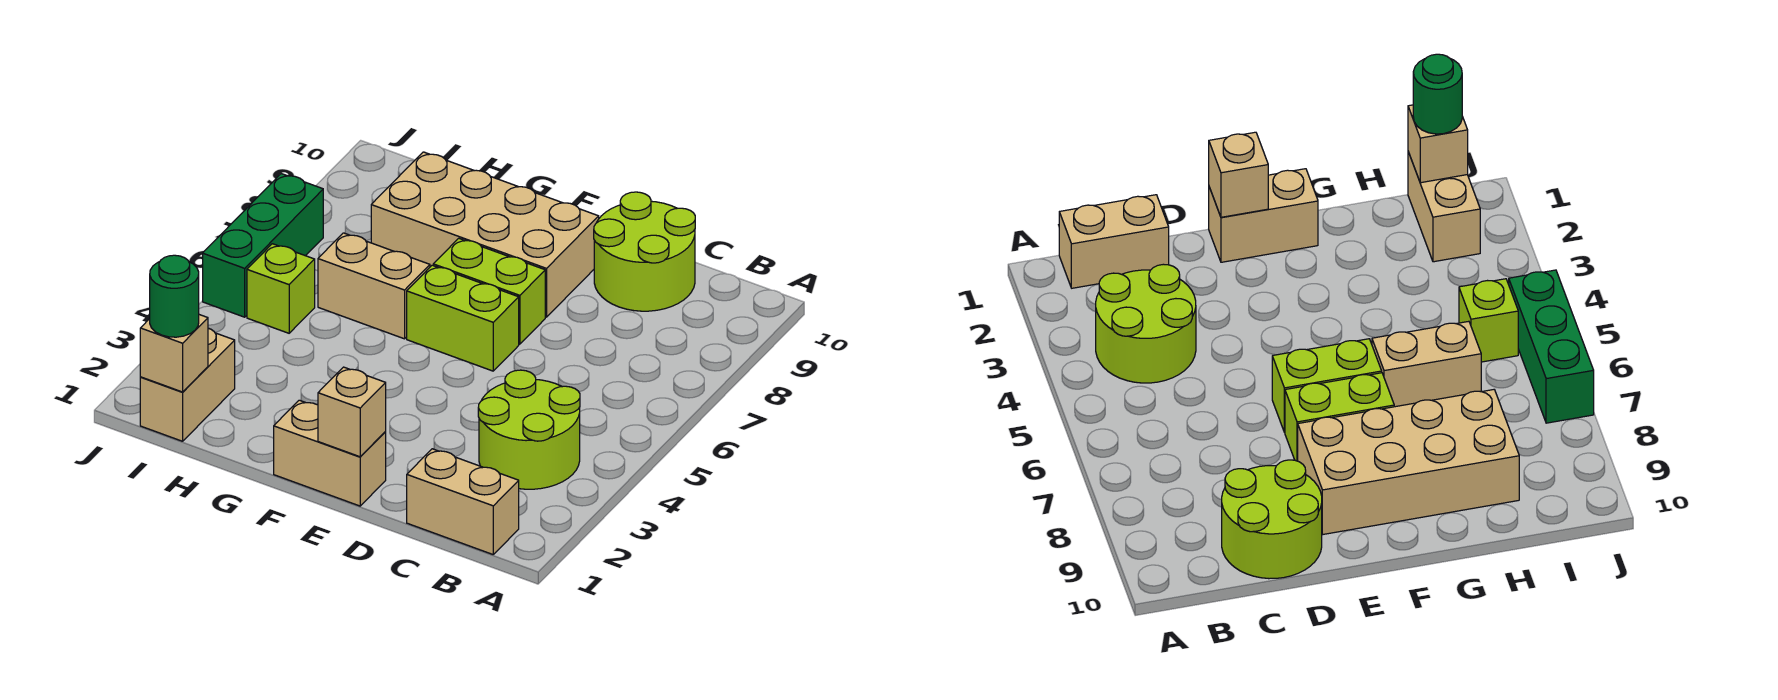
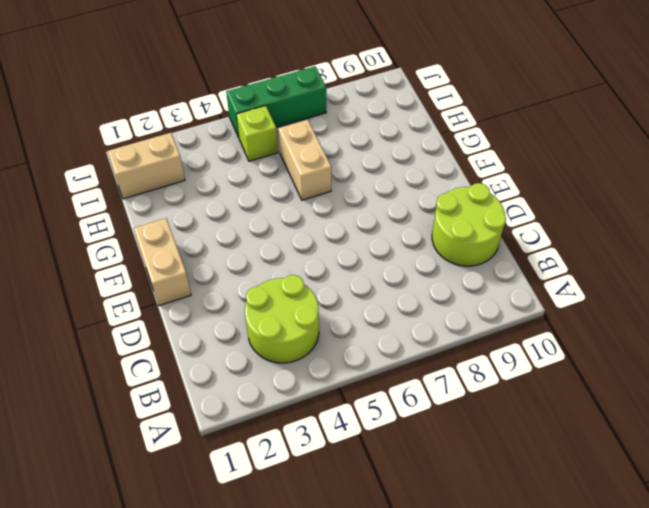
none -> tan brick B1:C1 level 1
none -> lime brick E6:F6 level 1
none -> lime brick E7:F7 level 1

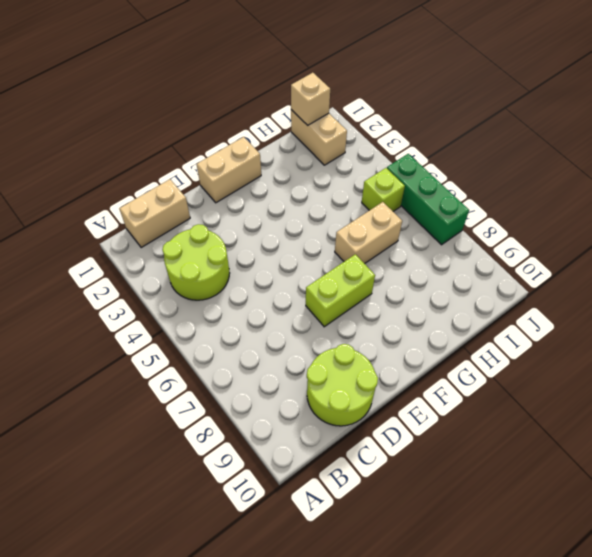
none -> lime brick E6:F6 level 1
none -> tan brick E8:H9 level 1
none -> tan brick E1 level 2

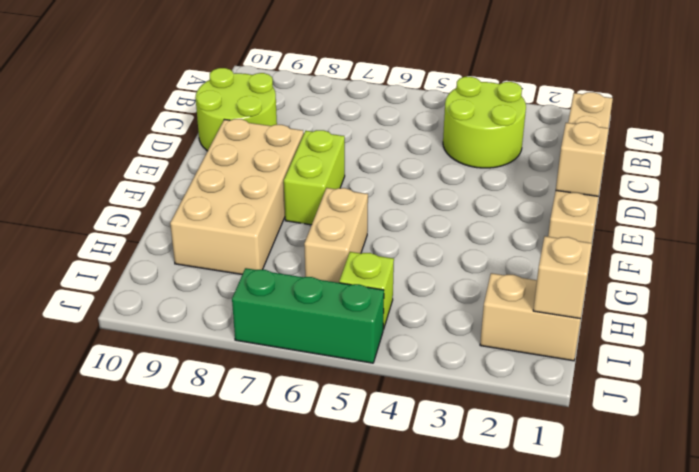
none -> lime brick E6:F6 level 1
none -> green round brick I1 level 3

